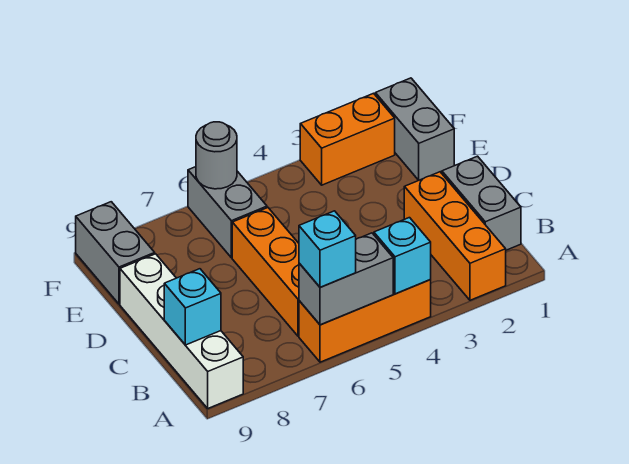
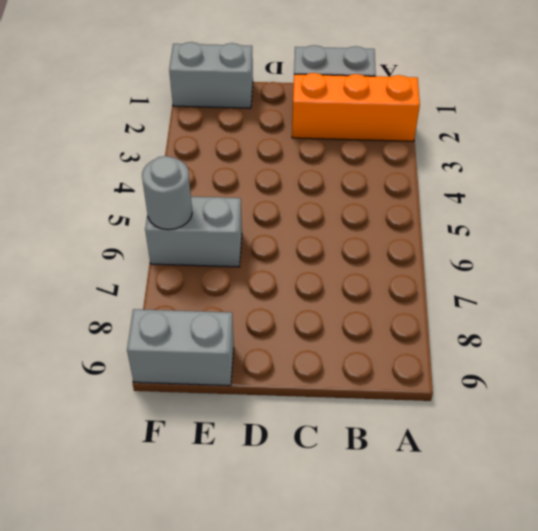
none -> orange brick A4:A6 level 1
none -> white brick A9:D9 level 1
none -> orange brick B6:D6 level 1

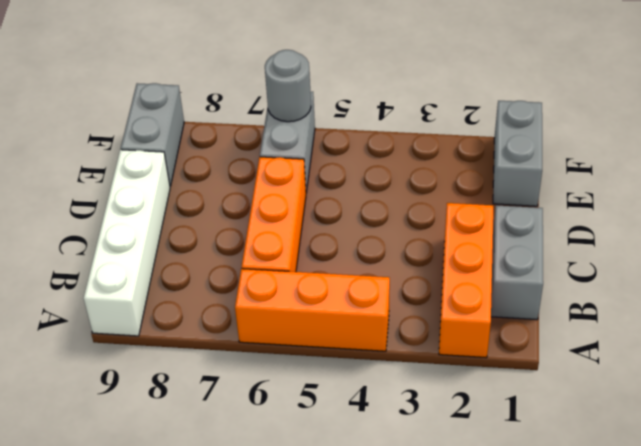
none -> orange brick F2:F3 level 1
none -> cyan brick A4 level 2
none -> grey brick A5:A6 level 2

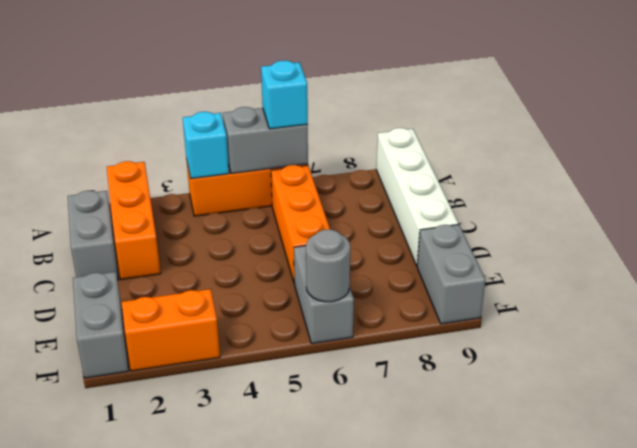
none -> cyan brick B9 level 2

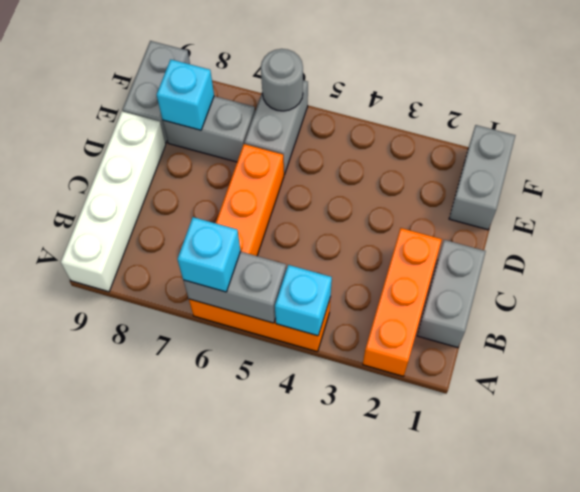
grey brick E7:E8 level 1 -> none
cyan brick E8 level 2 -> cyan brick B9 level 2
none -> orange brick F2:F3 level 1

